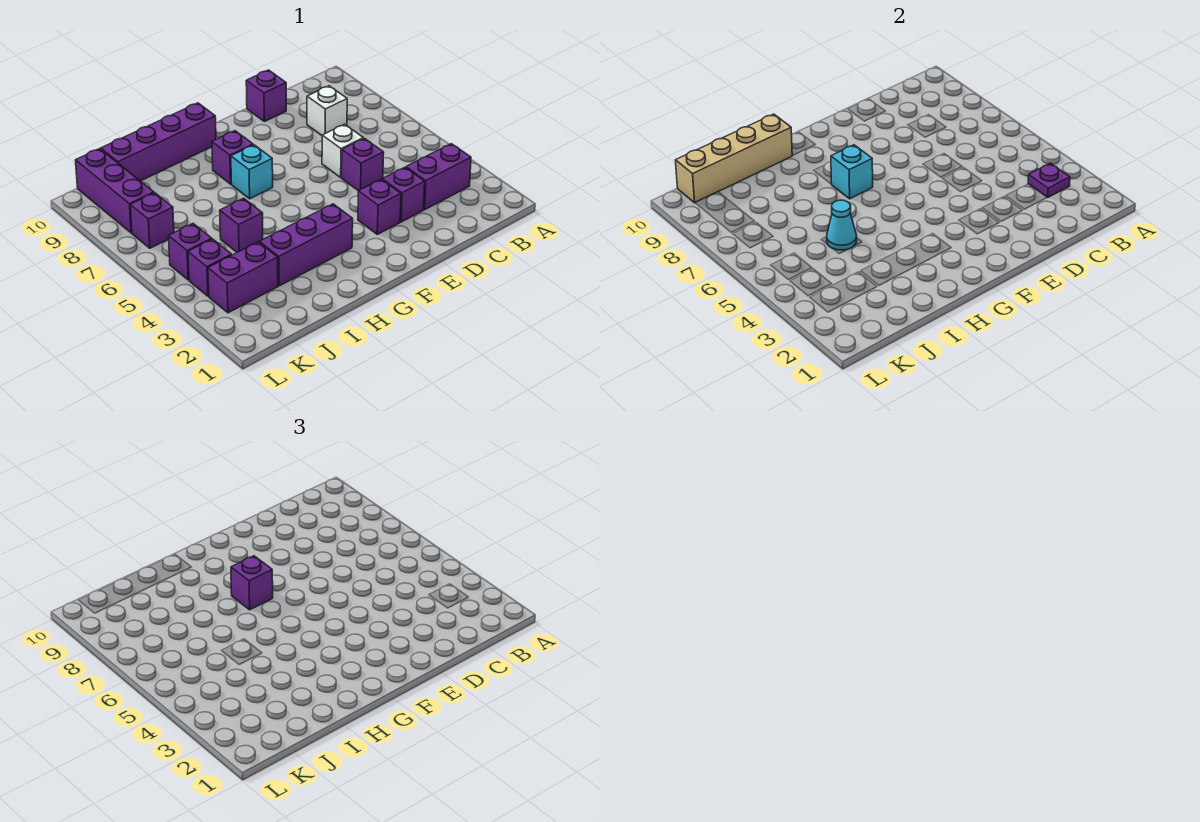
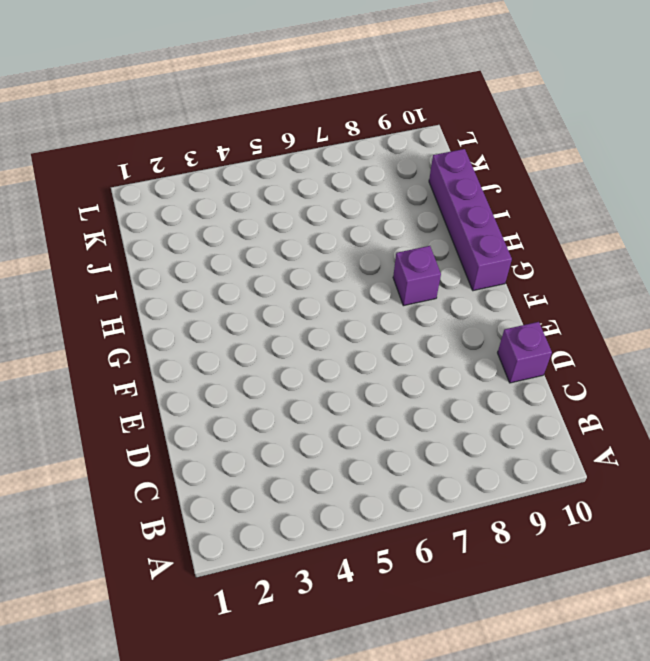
none -> purple brick B3:C3 level 1
none -> white brick C8 level 1
none -> purple brick D3 level 1

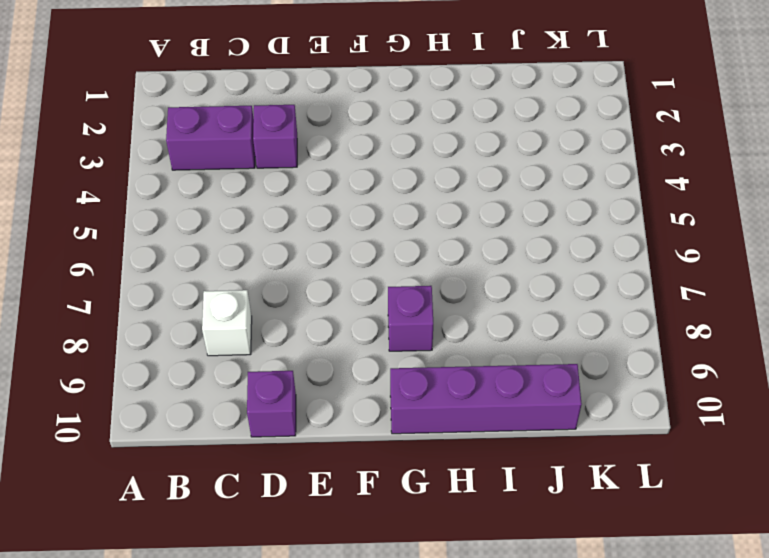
none -> purple brick D5 level 1
none -> white brick D6 level 1
none -> purple brick E3 level 1

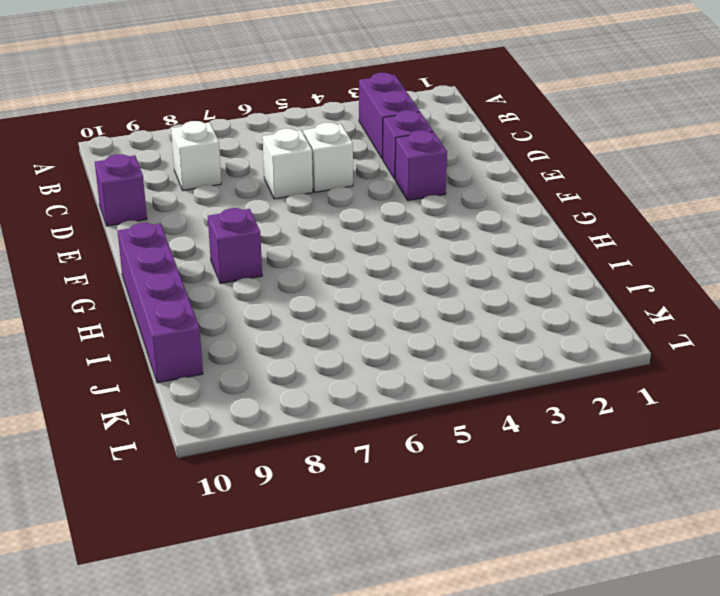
white brick D5 level 1 -> purple brick D5 level 1
none -> purple brick G3:I3 level 1
none -> cyan brick G7 level 1
none -> purple brick I5 level 1

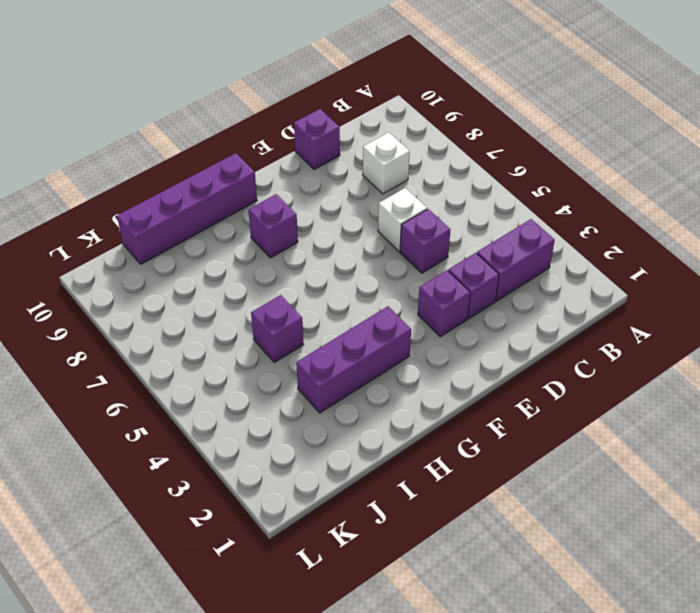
none -> cyan brick G7 level 1
none -> purple brick J3:K3 level 1
none -> purple brick K4 level 1

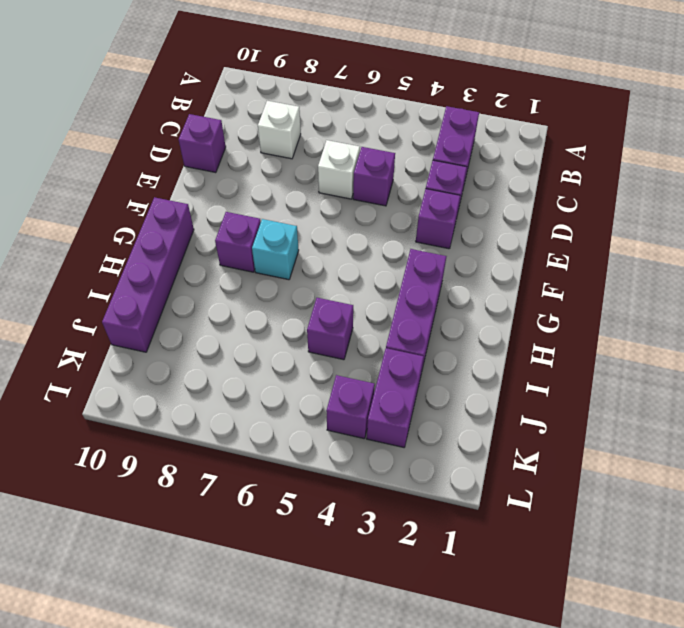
none -> purple brick K5 level 1
none -> purple brick K7 level 1
none -> purple brick K8:K10 level 1

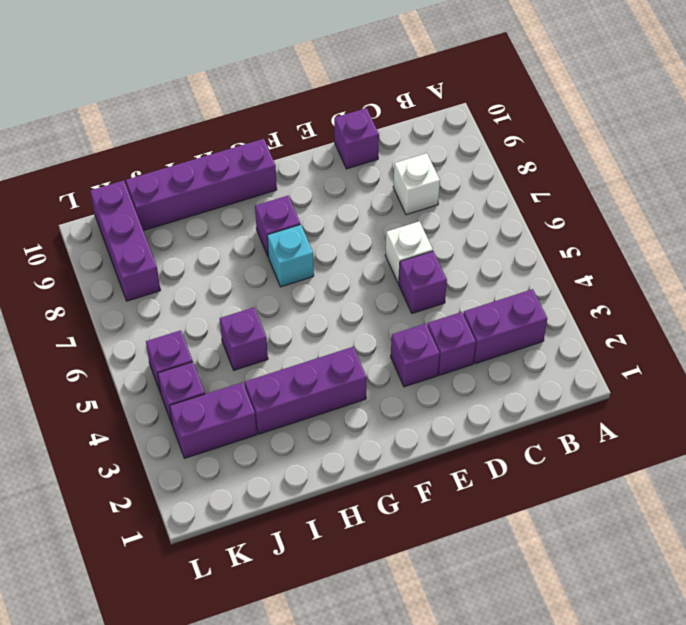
none -> purple brick K7 level 1
none -> purple plate B3 level 2
none -> cyan brick G7 level 2

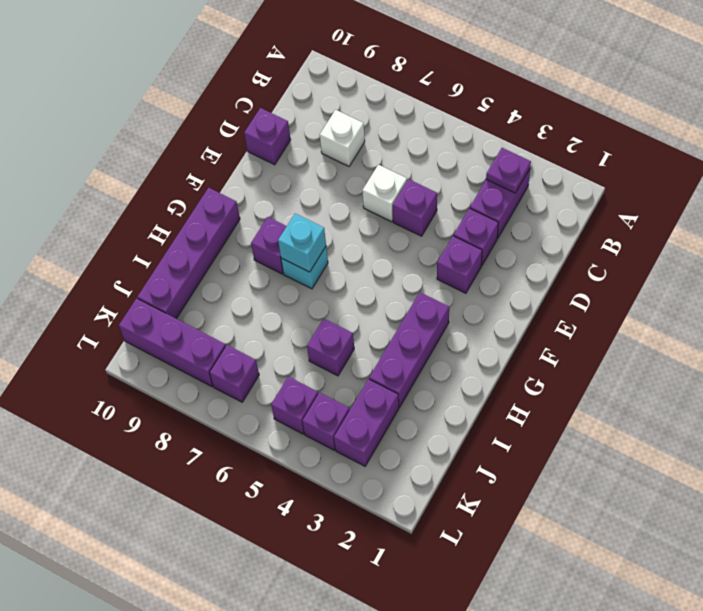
none -> tan brick H10:K10 level 2
none -> cyan cone I5 level 2
none -> purple brick G7 level 3

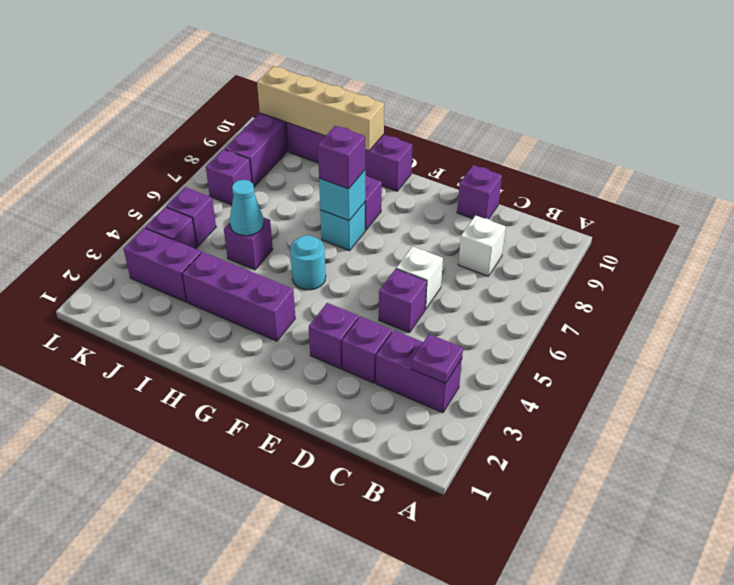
cyan round brick G5 level 1 -> none

